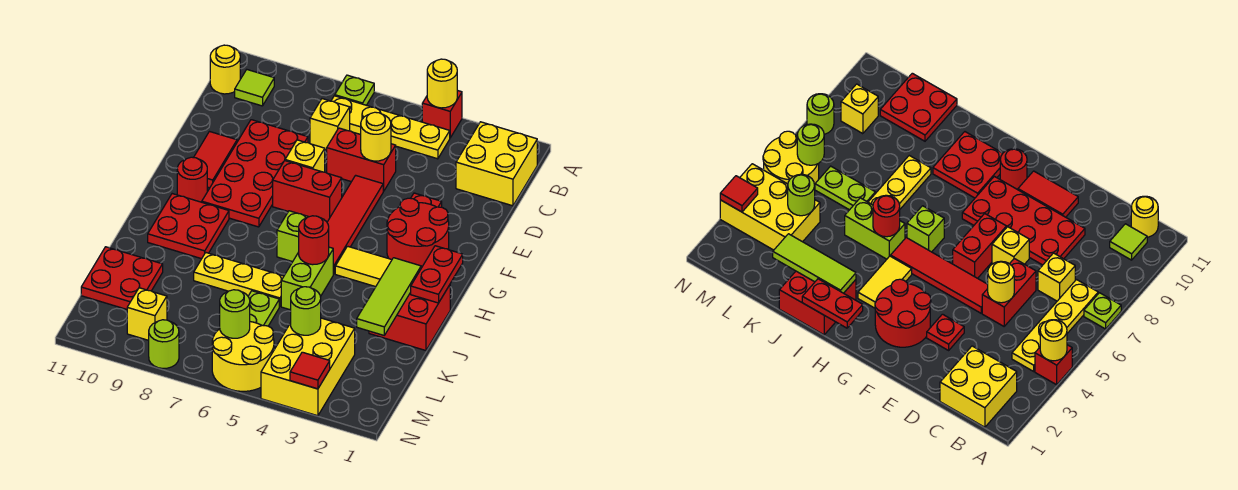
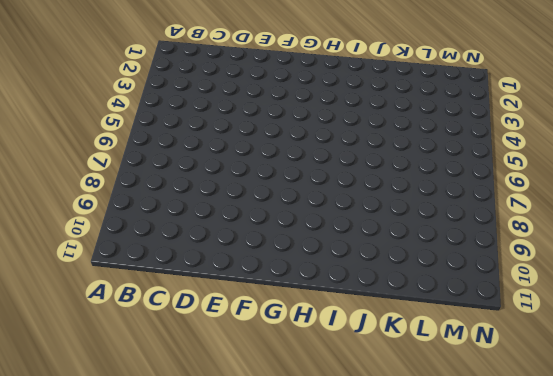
none -> red brick A4 level 1
none -> lime plate A7 level 1
none -> yellow brick B1:C2 level 1
none -> yellow plate B4:B7 level 1

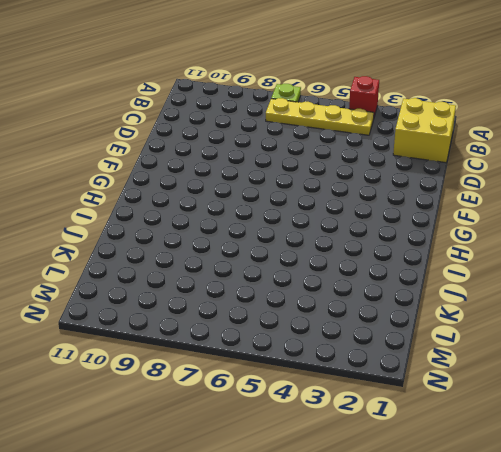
none -> lime tile B10 level 1
none -> yellow round brick B11 level 1
none -> yellow brick C7 level 1
none -> red brick D5:D6 level 1

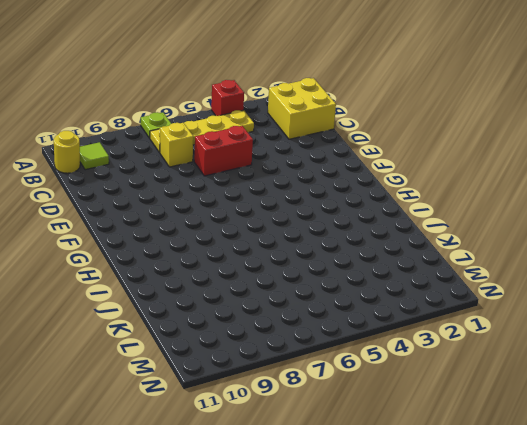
none -> red plate D8:G9 level 1
none -> red plate E3 level 1
none -> red tile E5:H5 level 1
none -> yellow brick E7 level 1

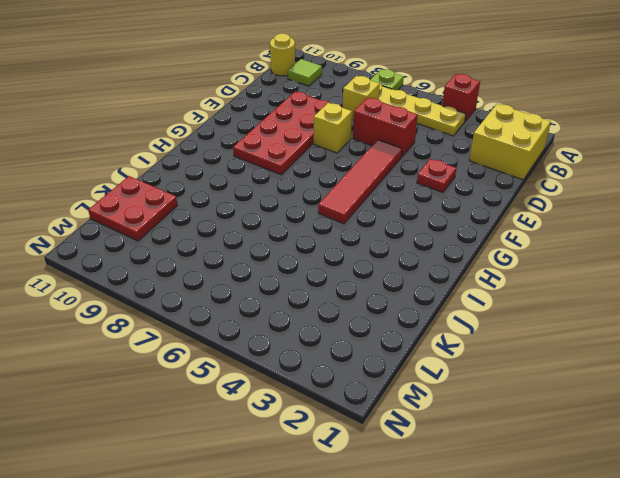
none -> red tile E10:F10 level 1
none -> red round brick F2:G3 level 1
none -> red brick F6:F7 level 1
none -> red round brick G10 level 1

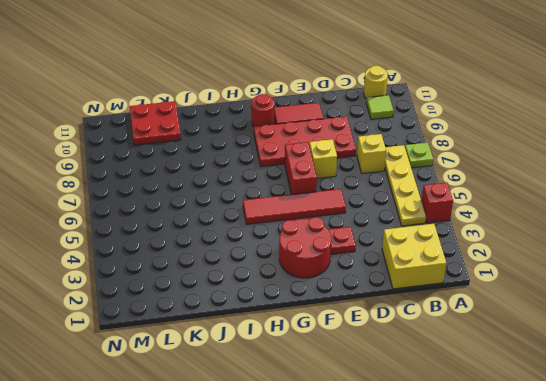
none -> red brick D5:D6 level 1
none -> yellow tile H3:H4 level 1
none -> lime brick H6 level 1
none -> red plate H9:I10 level 1

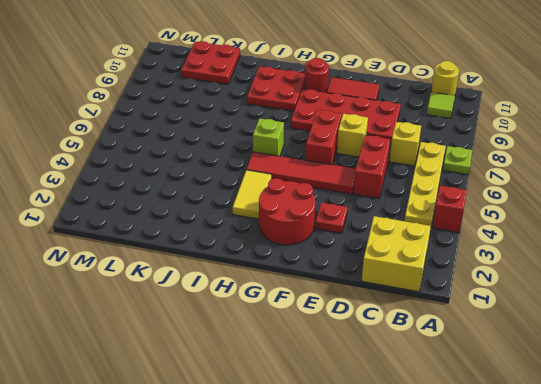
none -> red brick I1:J2 level 1
none -> lime brick I5:J5 level 1
none -> yellow plate J6:J8 level 1
none -> lime plate K6:L6 level 1

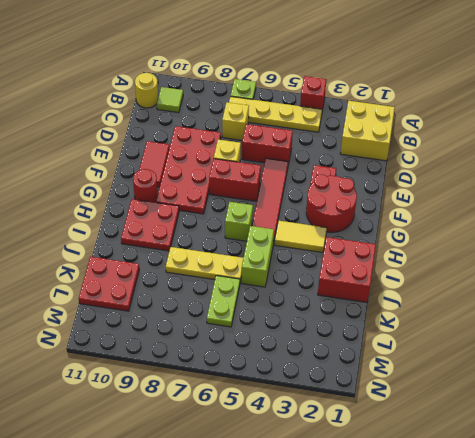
none -> yellow brick L3:N4 level 1
none -> yellow round brick M5:N6 level 1
none -> yellow brick M9 level 1
none -> lime round brick N8 level 1

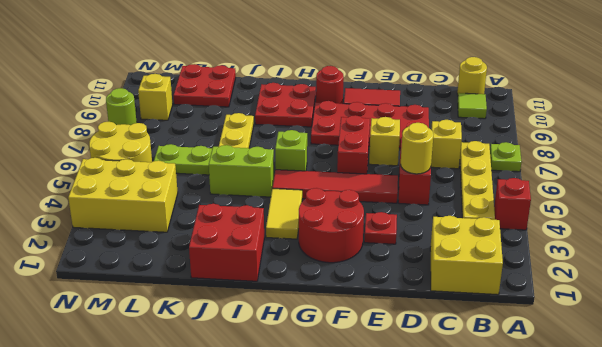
none -> yellow round brick A4 level 2
none -> red plate H1:I1 level 2
none -> lime tile I2:K2 level 2
none -> red round brick I5 level 2

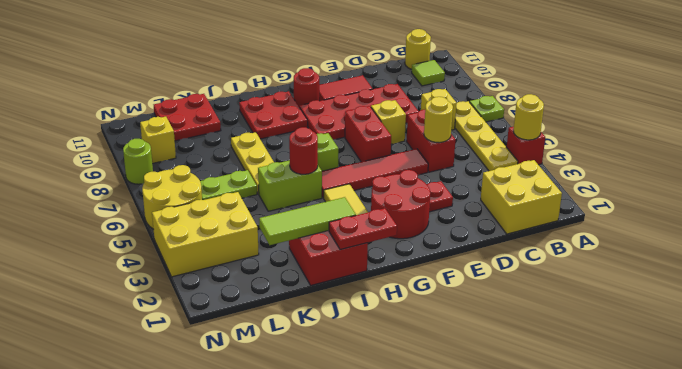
none -> lime round brick L4 level 2
none -> lime round brick M6 level 2
none -> red tile N3 level 2

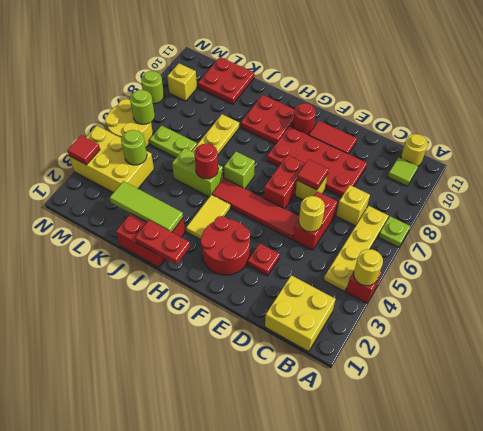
red tile E7 level 2 -> none

